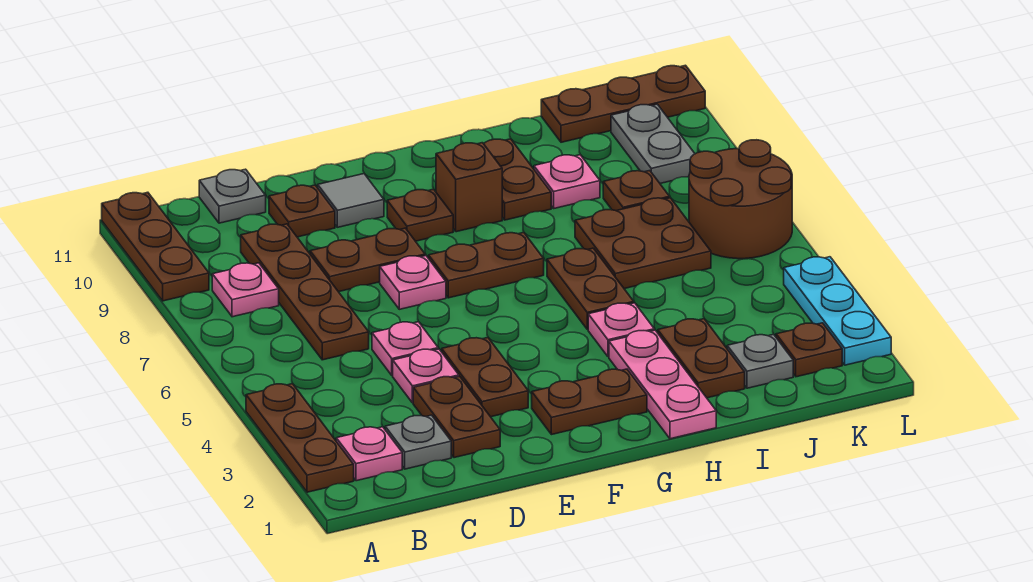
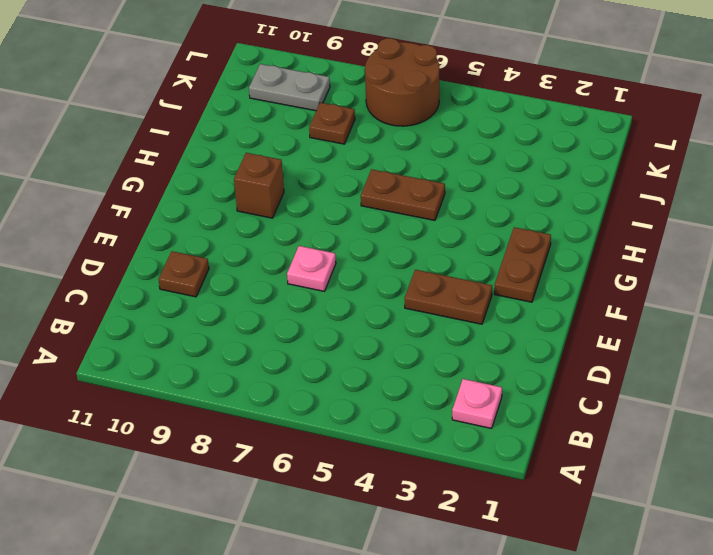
none -> brown plate A2:A4 level 1
none -> brown plate A9:A11 level 1
none -> pink plate B8 level 1
none -> grey plate C2 level 1

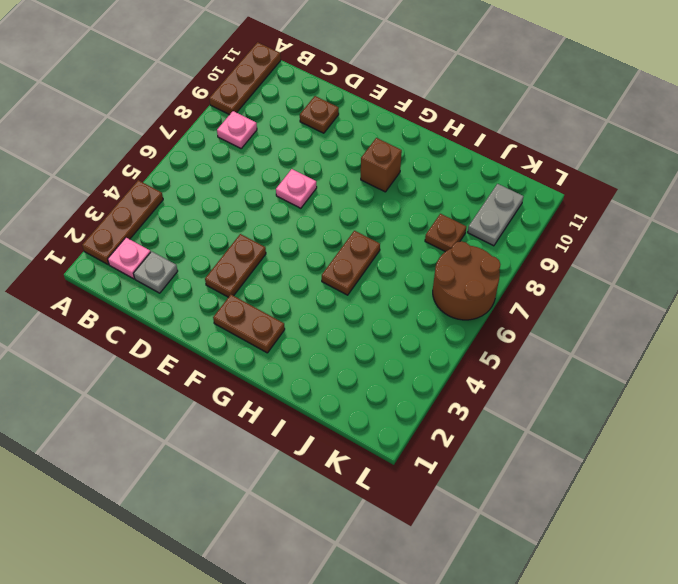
none -> brown plate C6:C9 level 1
none -> grey plate C11 level 1
none -> brown plate D2:D3 level 1
none -> pink plate D4 level 1

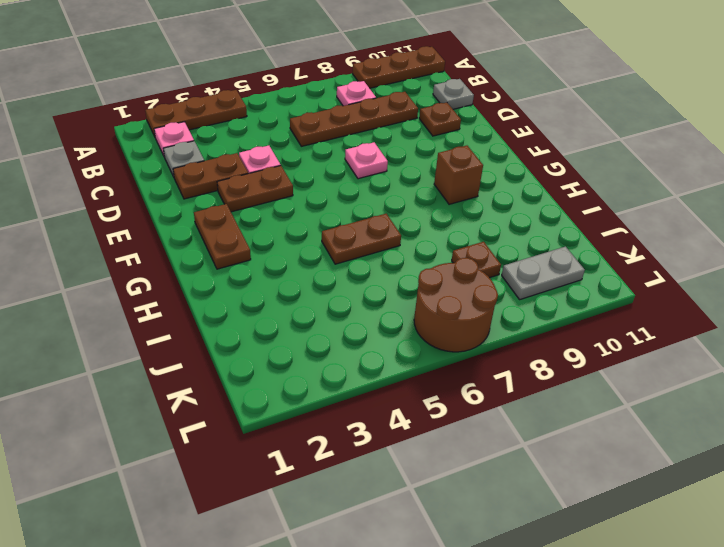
none -> pink plate D5 level 1
none -> brown plate D8:E8 level 1
none -> grey tile E10 level 1
none -> brown plate F7:G7 level 1

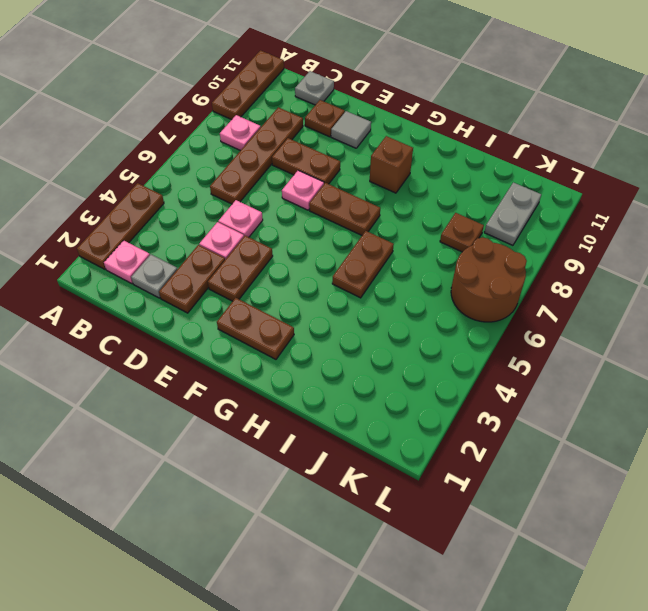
none -> brown plate F9 level 1
none -> pink plate H1:H3 level 1
none -> pink plate H4 level 1
none -> brown plate H9:H10 level 1

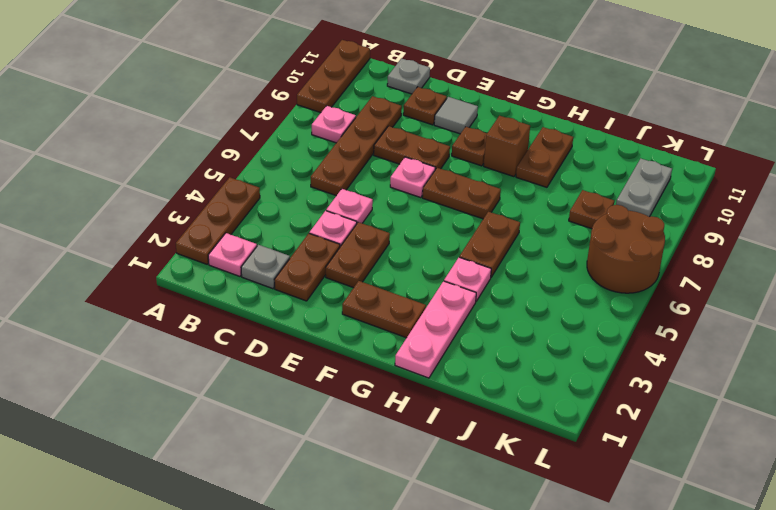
none -> brown plate I2:I3 level 1
none -> brown plate I6:J7 level 1
none -> pink plate I9 level 1
none -> grey plate J2 level 1

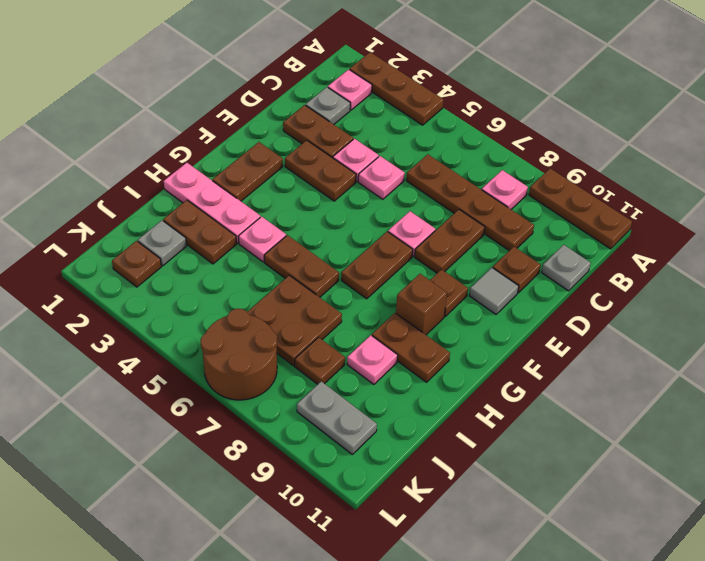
none -> brown plate J11:L11 level 1
none -> cyan plate L2:L4 level 1

